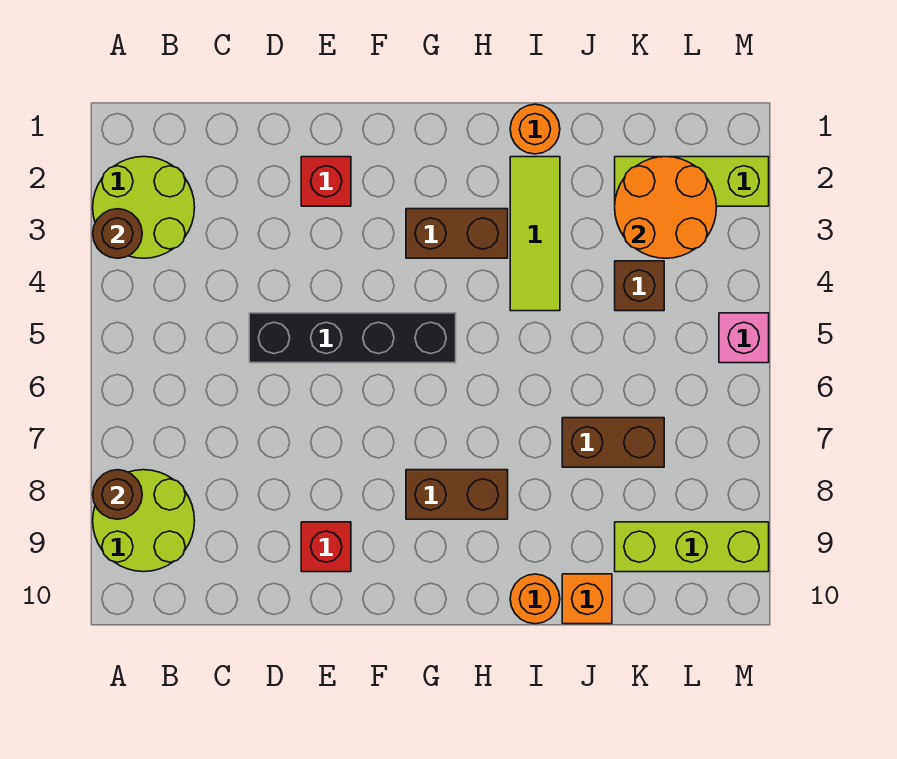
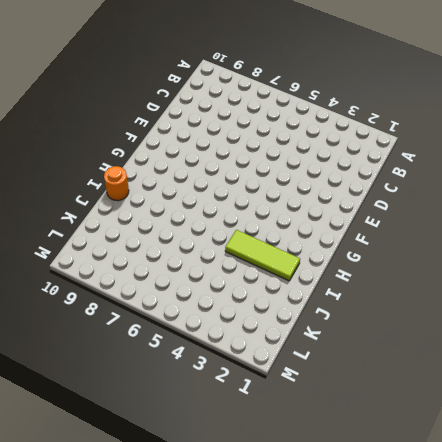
none -> lime round brick A2:B3 level 1
none -> lime round brick A8:B9 level 1
none -> black brick D5:G5 level 1

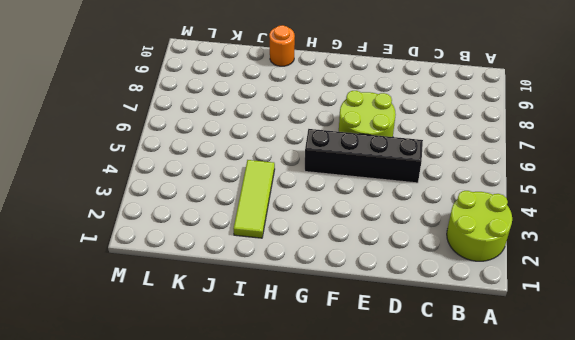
lime round brick E6:F7 level 1 -> lime round brick A8:B9 level 1
none -> red brick E2 level 1
none -> red brick E9 level 1
none -> brown brick G3:H3 level 1

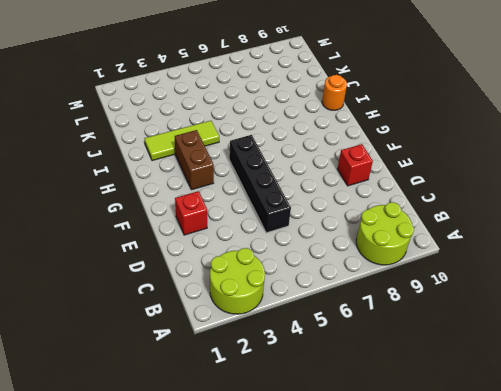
none -> brown brick G8:H8 level 1
none -> orange round brick I1 level 1
none -> brown brick J7:K7 level 1

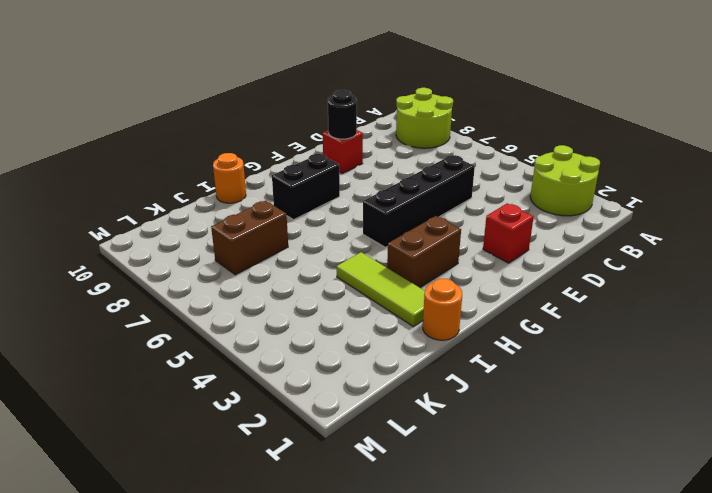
black round brick E9 level 2 -> none
black brick G8:H8 level 1 -> brown brick G8:H8 level 1
none -> orange brick J10 level 1
none -> lime brick K2:M2 level 1
none -> brown brick K4 level 1

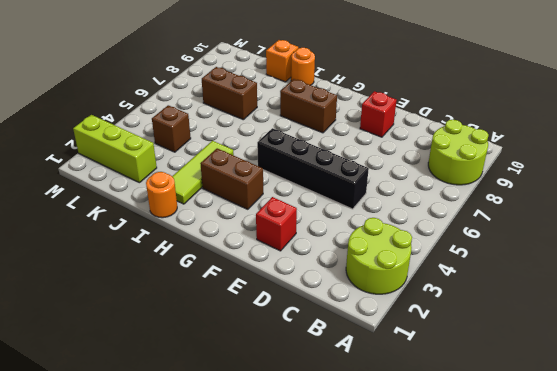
none -> lime brick K9:M9 level 1
none -> pink brick M5 level 1
none -> brown round brick A3 level 2

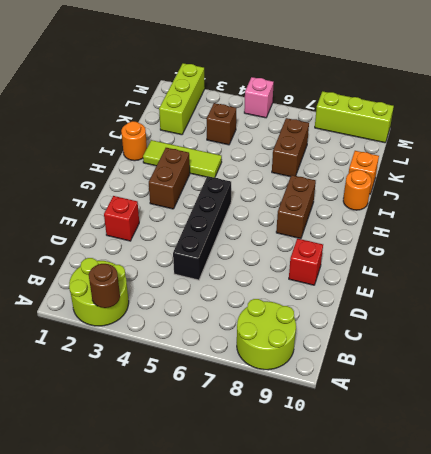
lime brick M8:M10 level 1 -> lime brick K9:M9 level 1
none -> brown round brick A8 level 2
none -> orange round brick K2:L3 level 2

